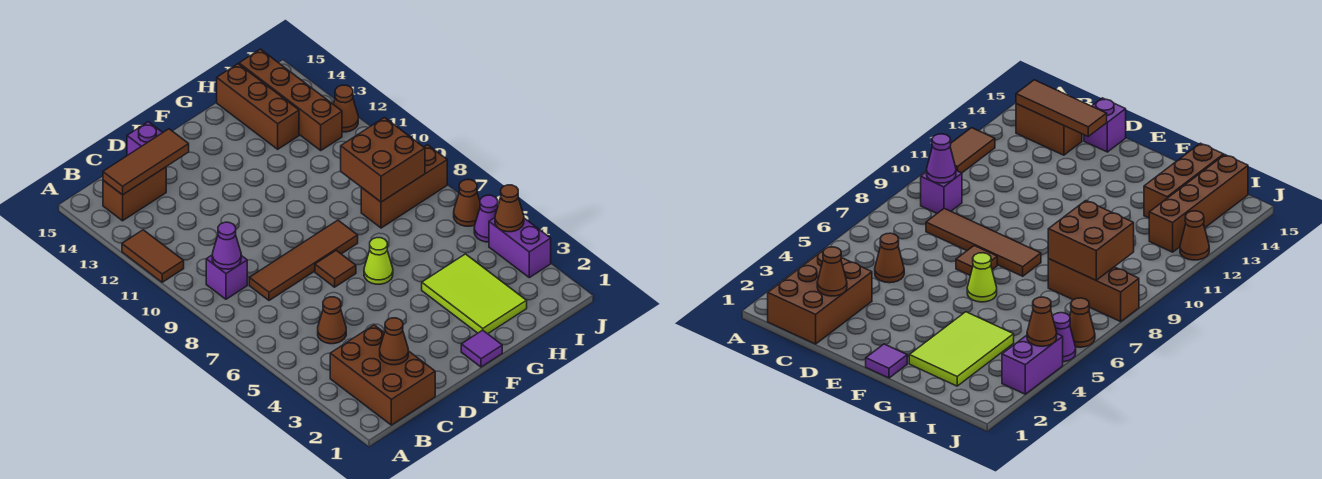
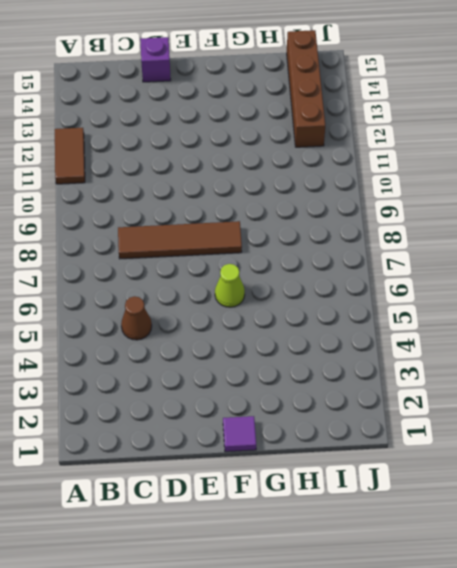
none -> brown brick B1:C3 level 1
none -> purple brick B9 level 1
none -> brown brick B14:C14 level 1

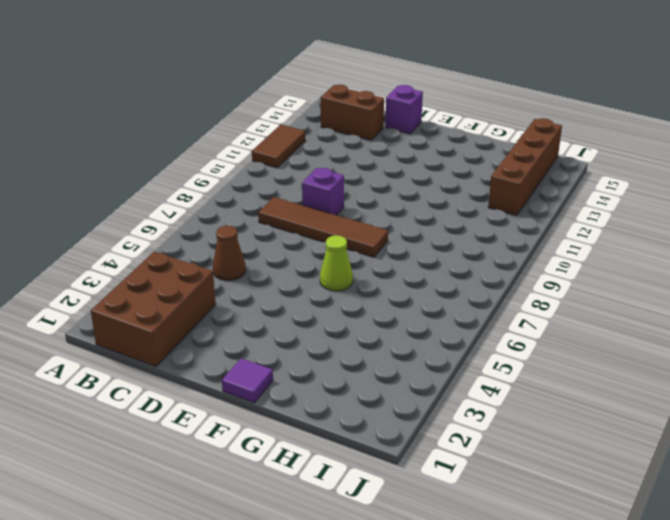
purple brick D9 level 1 -> purple brick B9 level 1
none -> brown tile E7 level 1
none -> lime tile G2:H4 level 1
none -> brown brick H8:J8 level 1

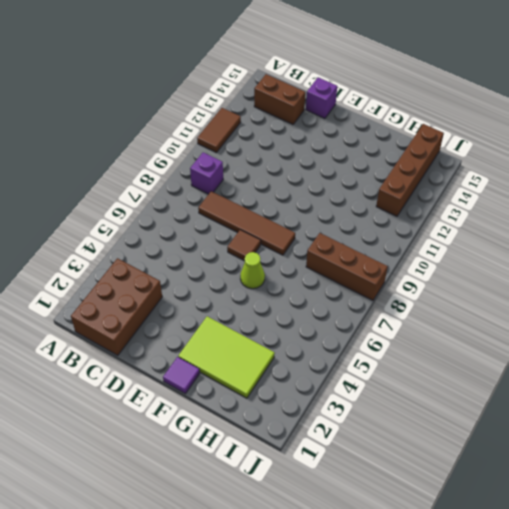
lime tile F2:H3 level 1 -> lime tile G2:H4 level 1
none -> brown cone C5 level 1
none -> brown brick H13:H15 level 1
none -> purple brick J3:J4 level 1

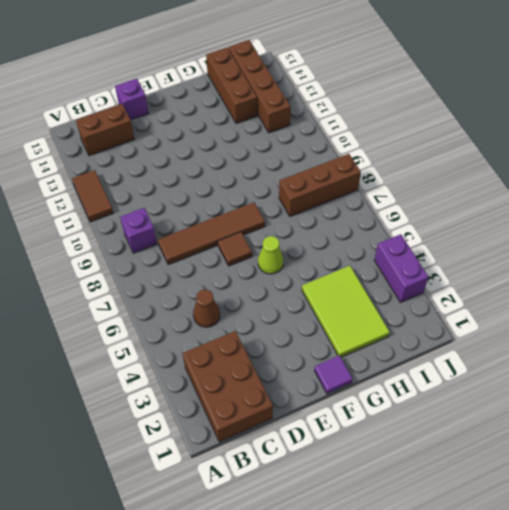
none -> purple cone J5 level 1
none -> brown cone J6 level 1
none -> brown cone J12 level 1

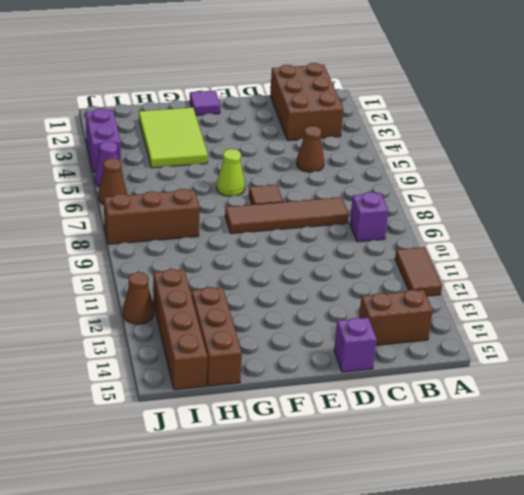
none -> purple cone B9 level 2
none -> brown tile B14:D14 level 2
none -> brown cone C2 level 2

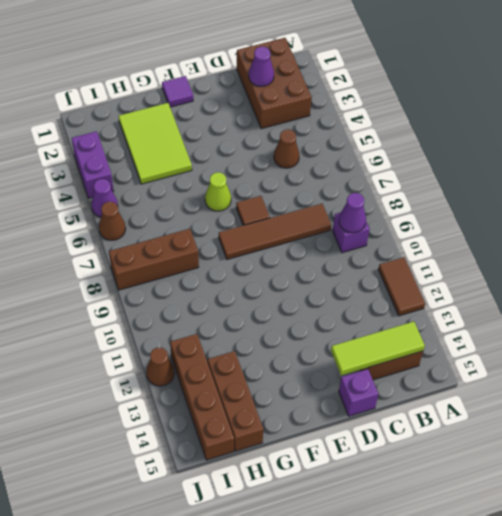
lime tile B14:D14 level 2 -> brown tile B14:D14 level 2
purple cone C2 level 2 -> brown cone C2 level 2
none -> brown brick H8:I9 level 2
none -> brown cone J4 level 2

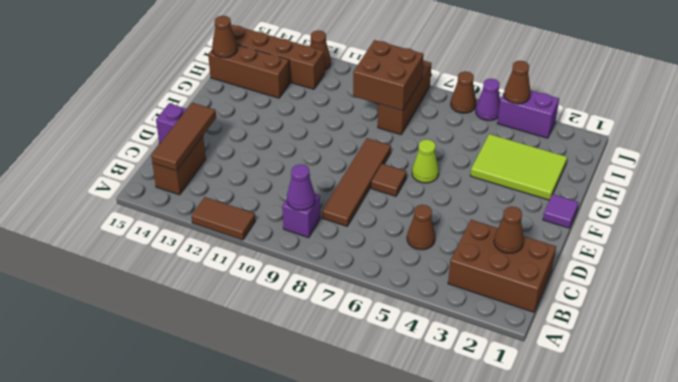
brown cone H15 level 2 -> none

